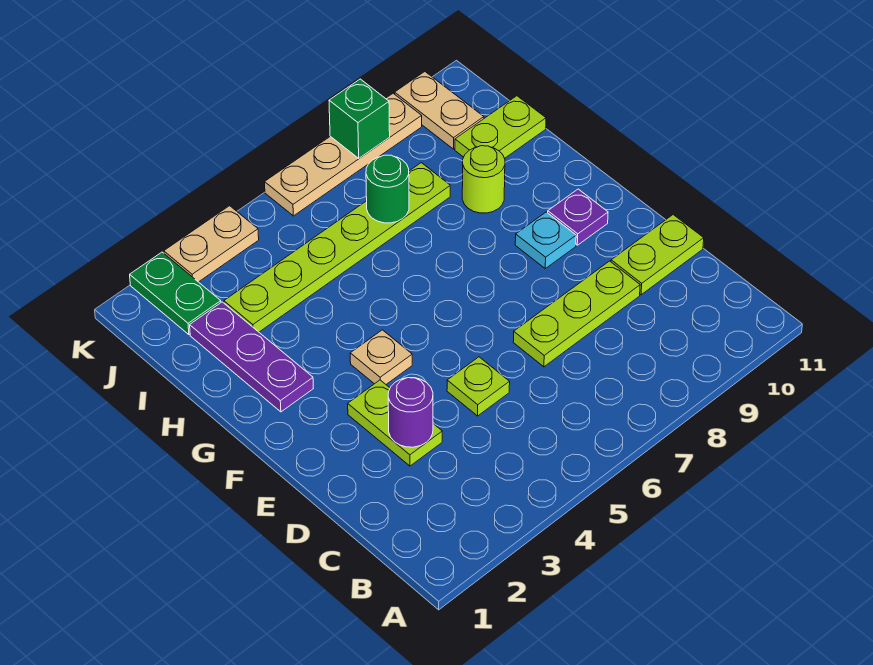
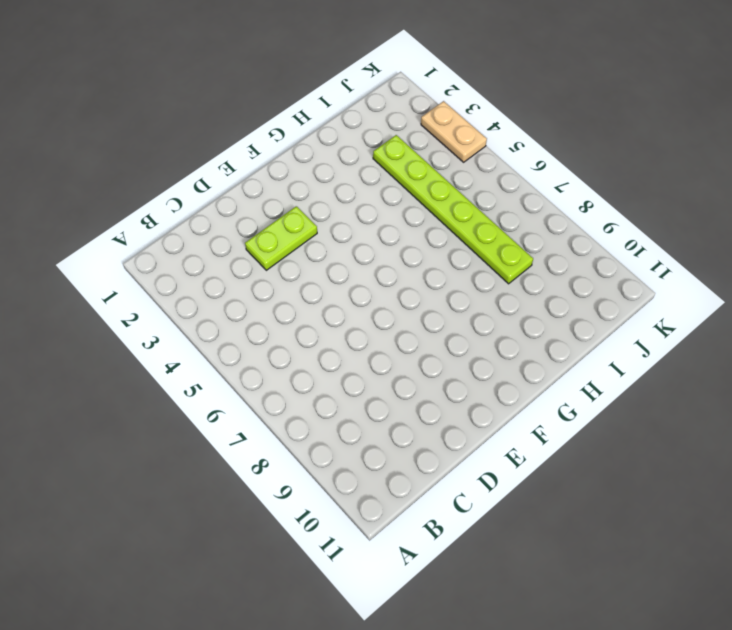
none -> lime plate D5 level 1
none -> lime plate D7:D9 level 1
none -> lime plate D10:D11 level 1

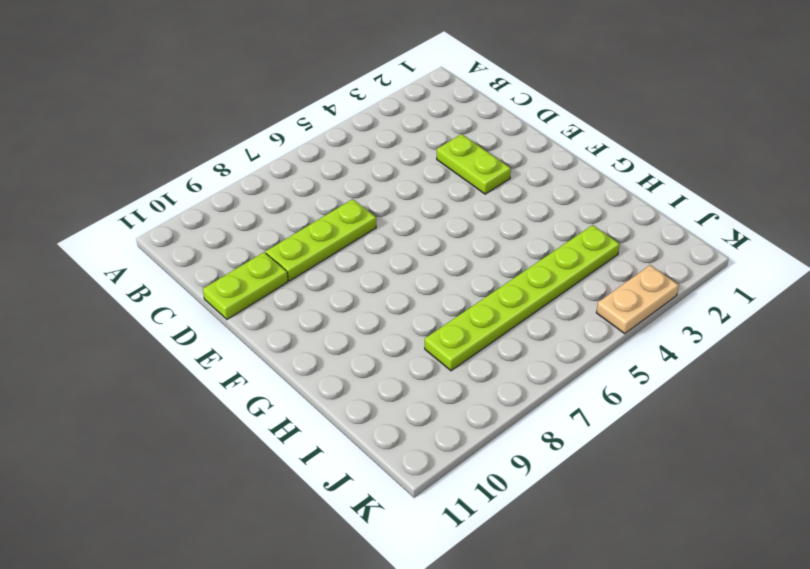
none -> lime plate D5 level 1
none -> tan plate F4 level 1
none -> cyan plate F9 level 1

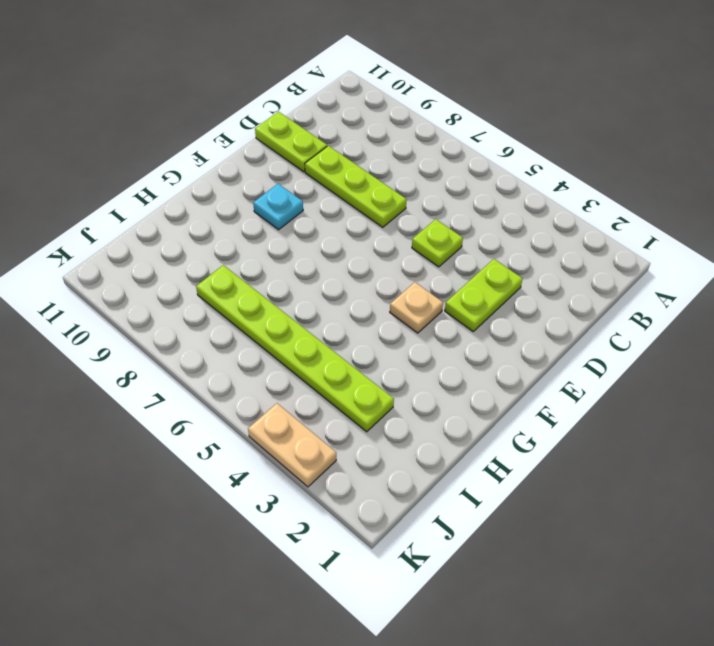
none -> purple plate F10 level 1
none -> purple plate G2:I2 level 1
none -> lime round brick H9 level 1

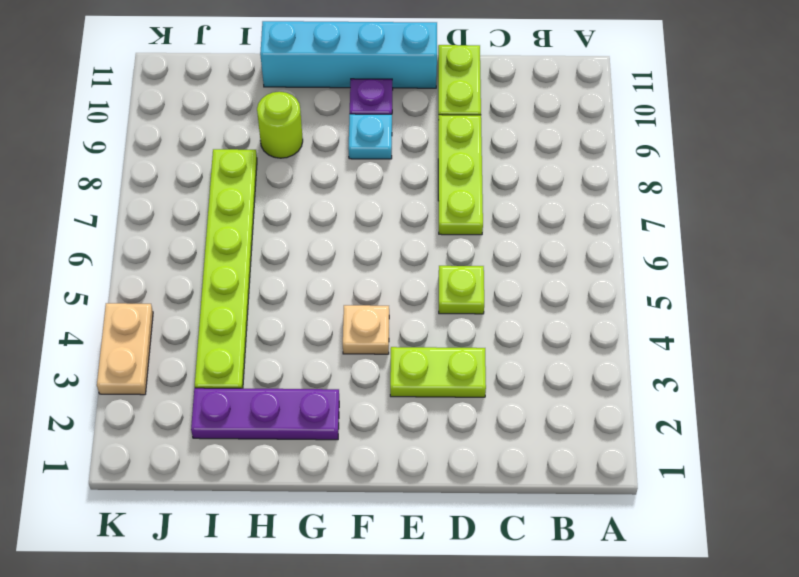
cyan brick E11:H11 level 1 -> none
none -> lime plate I10:I11 level 1
none -> green plate J2:K2 level 1
none -> tan plate J10:K10 level 1

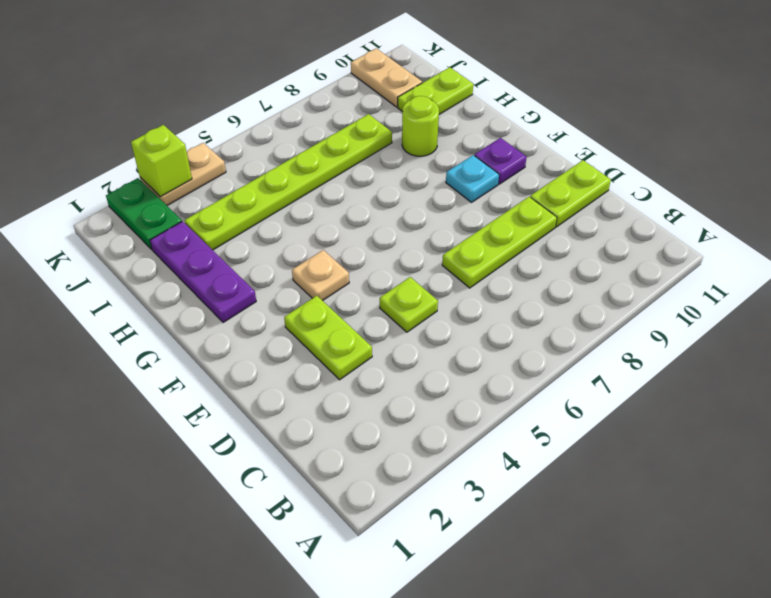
lime brick K3 level 2 -> none
none -> tan plate K6:K9 level 1
none -> purple round brick D3 level 2
none -> green round brick I7 level 2

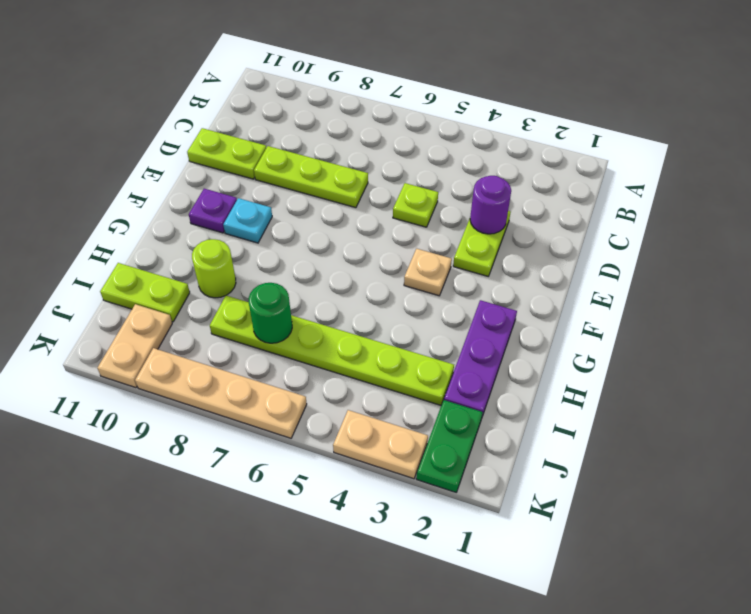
none -> green brick K8 level 2

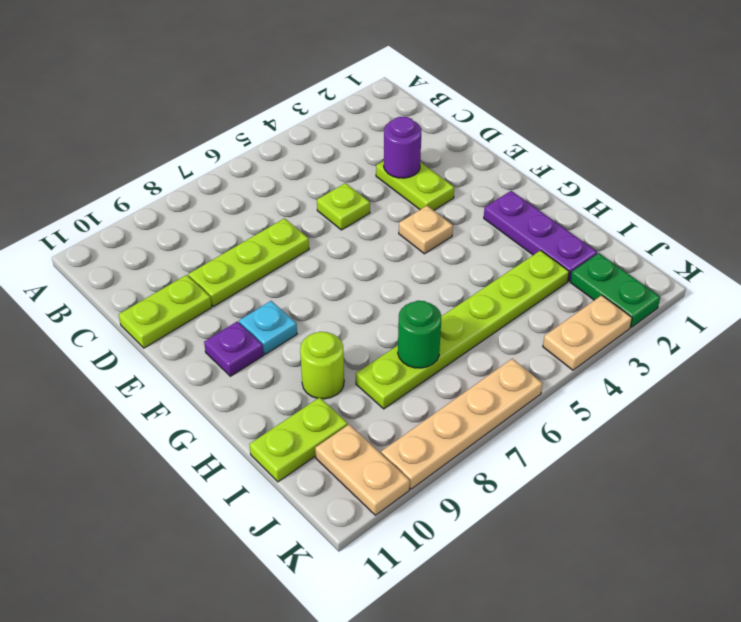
none -> green brick K8 level 2

